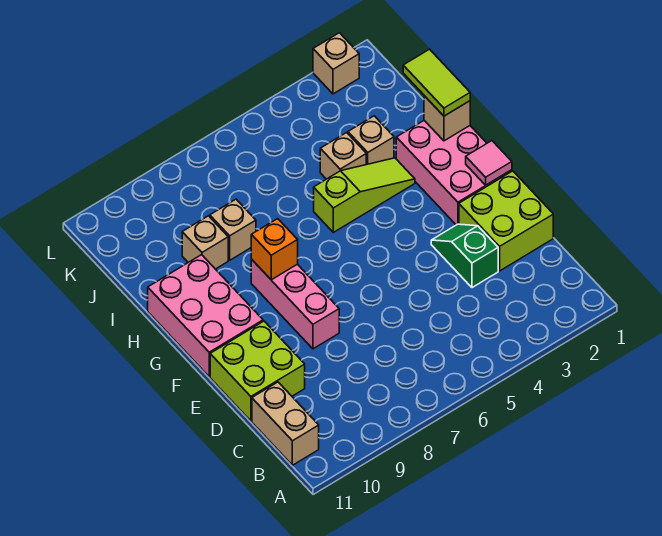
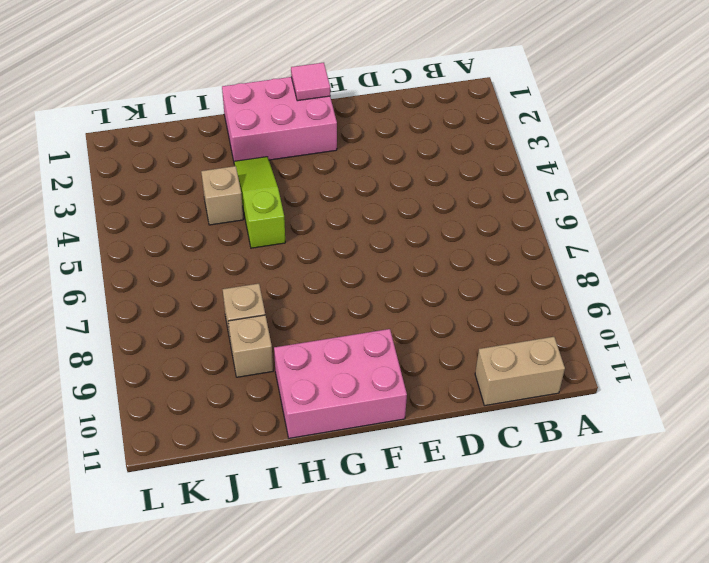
none -> lime brick D1:E2 level 1
none -> green slope D3:E3 level 1 top D
none -> lime brick D10:E11 level 1

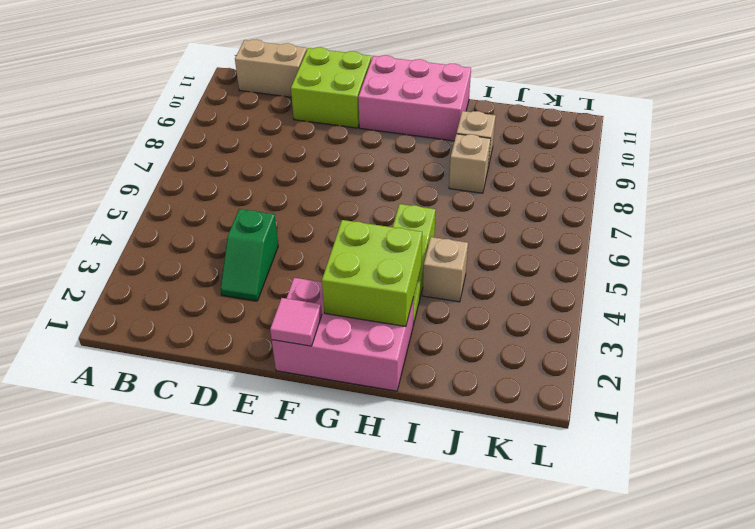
green slope D3:D4 level 1 top 4 -> green slope D3:E3 level 1 top D
lime brick G2:H3 level 2 -> lime brick D1:E2 level 1
none -> pink brick E8:G8 level 1
none -> tan brick I3 level 1
none -> tan brick L2 level 1

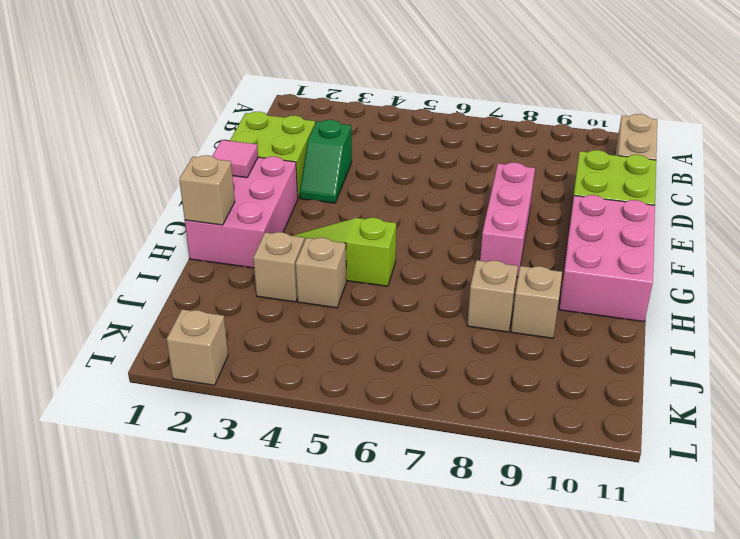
none -> orange brick G8 level 2
none -> lime tile H1:I1 level 3

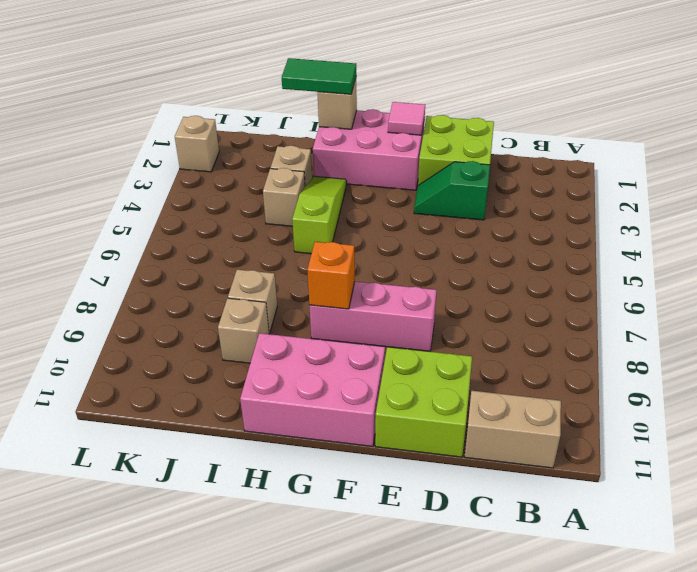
green tile H1:I1 level 3 -> lime tile H1:I1 level 3

